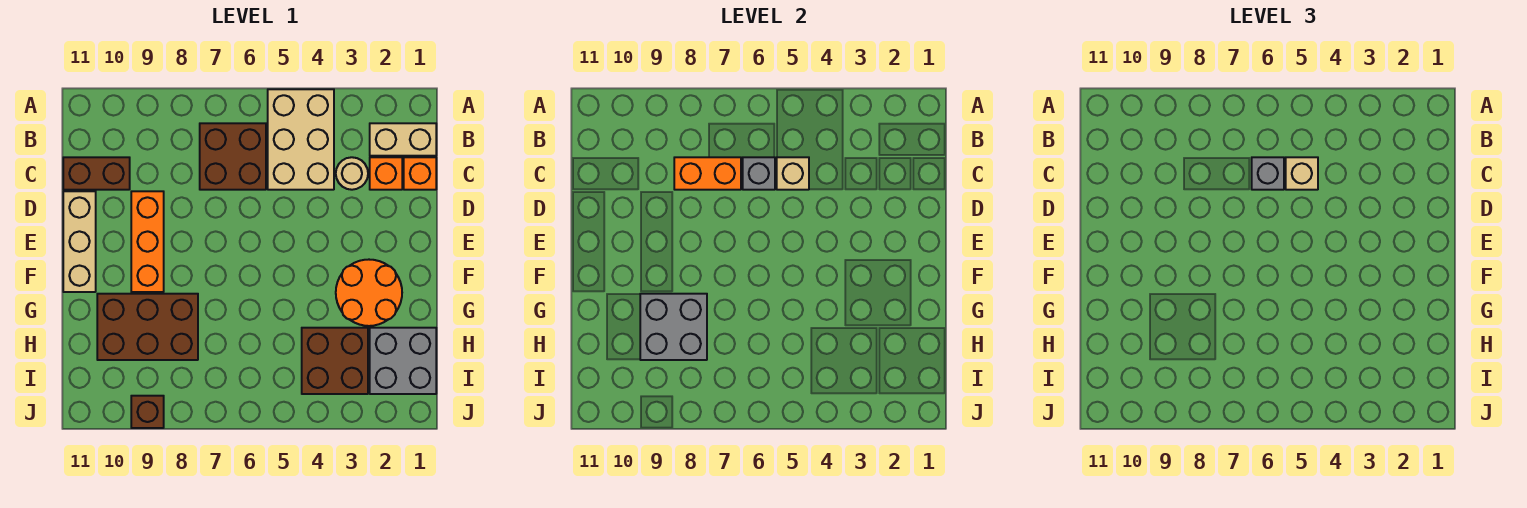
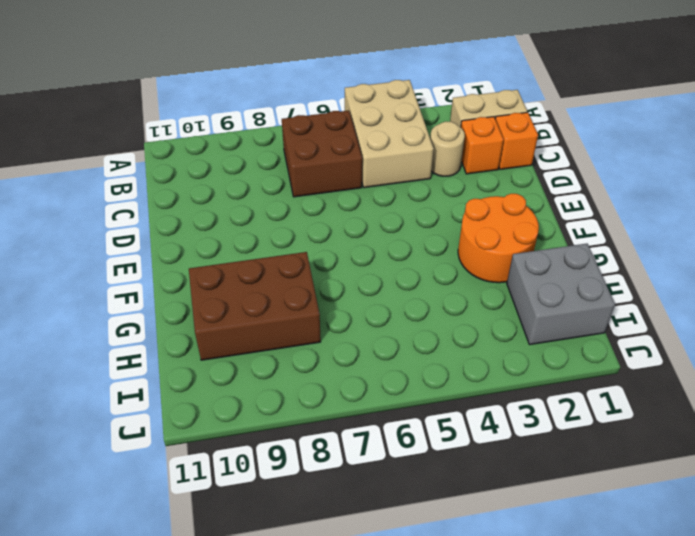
none -> brown brick C10:C11 level 1
none -> orange brick D9:F9 level 1
none -> tan brick D11:F11 level 1

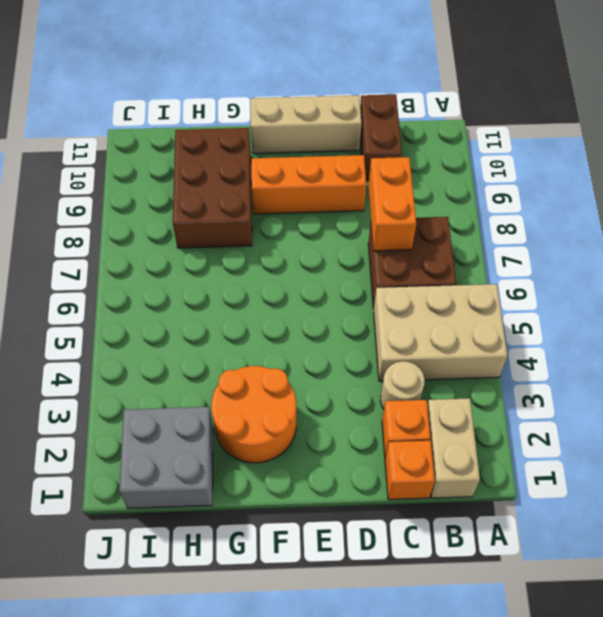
none -> brown brick H3:I4 level 1
none -> brown brick J9 level 1
none -> tan brick C5 level 2

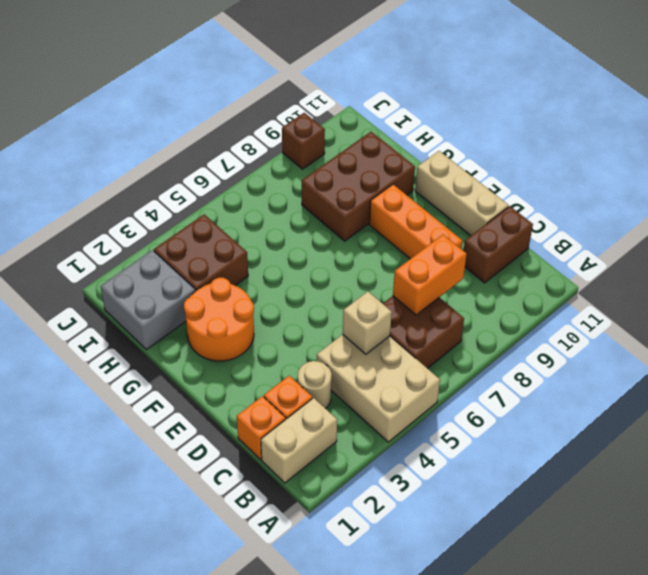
none -> grey brick C6 level 2
none -> grey brick G8:H9 level 2
none -> tan brick C5 level 3

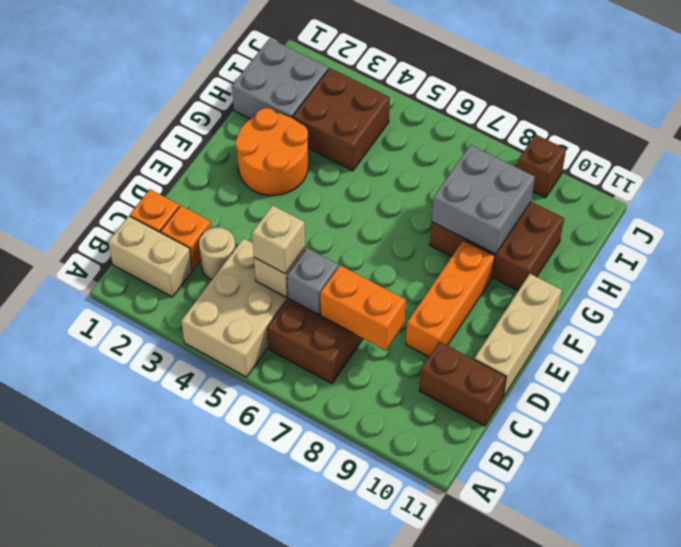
none -> grey brick C6 level 3

